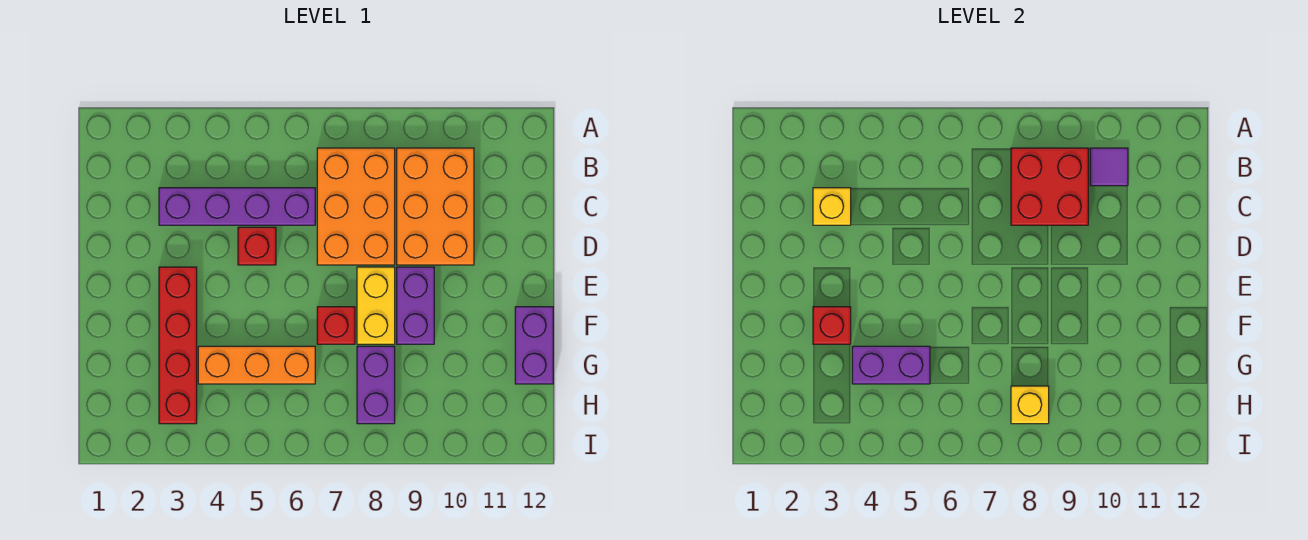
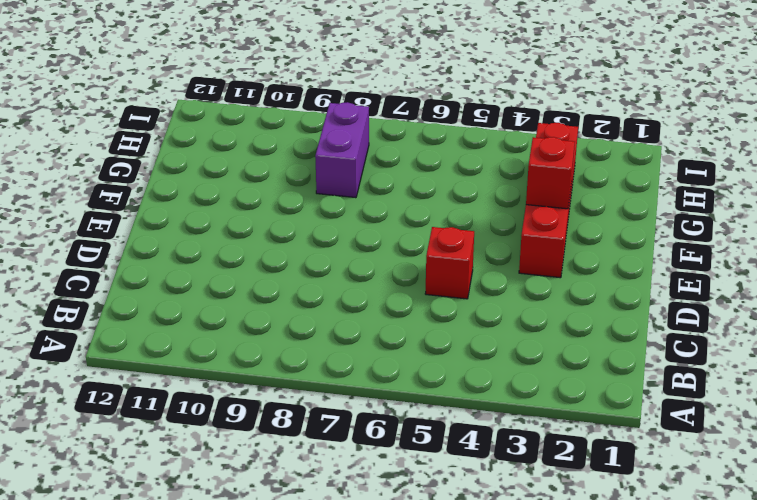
none -> orange brick B7:D8 level 1
none -> orange brick B9:D10 level 1
none -> purple brick C3:C6 level 1

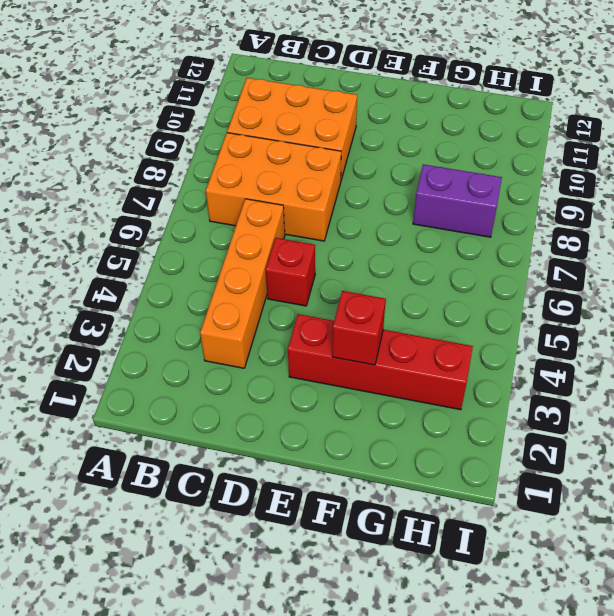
orange brick C3:C6 level 1 -> purple brick C3:C6 level 1
none -> yellow brick E8:F8 level 1
none -> purple brick E9:F9 level 1
none -> red brick F7 level 1

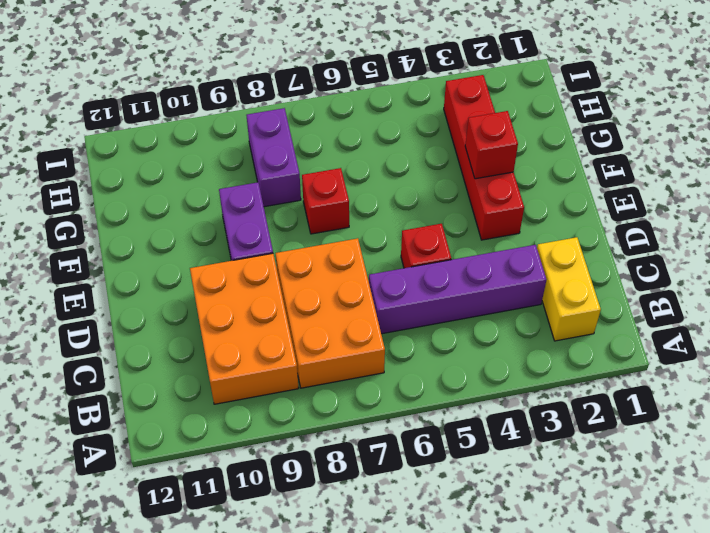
yellow brick B2:C2 level 1 -> yellow brick E8:F8 level 1
none -> purple brick F12:G12 level 1
none -> orange brick G4:G6 level 1
none -> red brick B8:C9 level 2

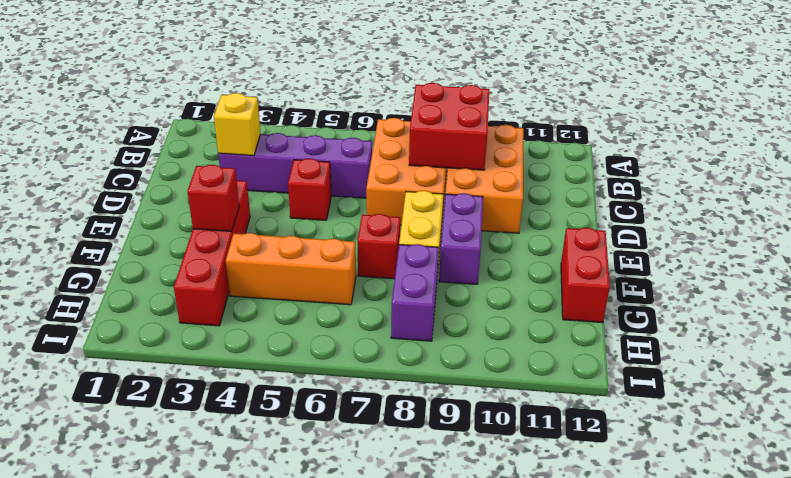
red brick F12:G12 level 1 -> purple brick F12:G12 level 1
none -> purple tile B10 level 2
none -> purple brick G4:G5 level 2
none -> yellow brick H8 level 2

